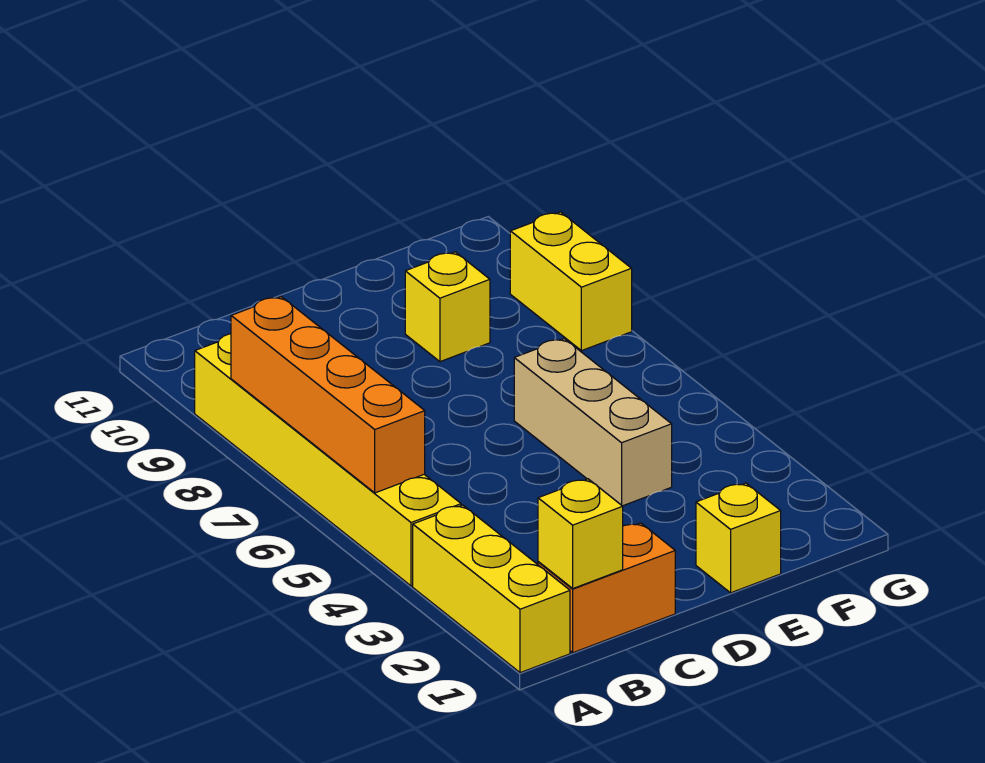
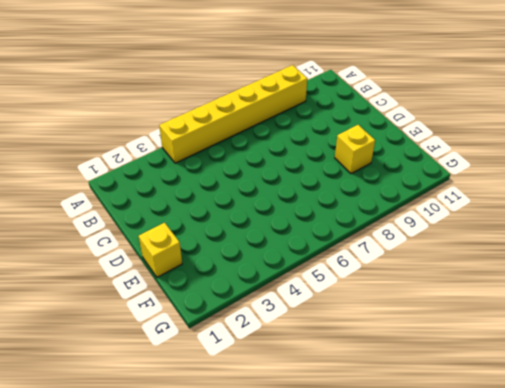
none -> yellow brick A1:A3 level 1
none -> orange brick B1:C1 level 1

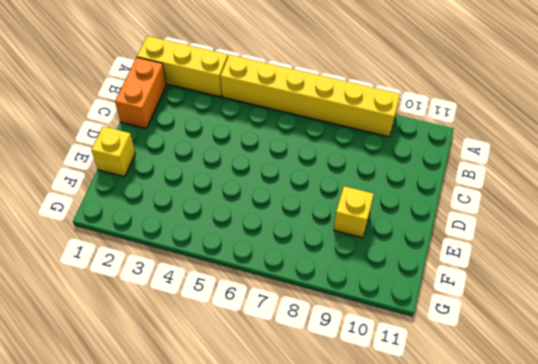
none -> tan brick E4:E6 level 1
none -> yellow brick G8:G9 level 1

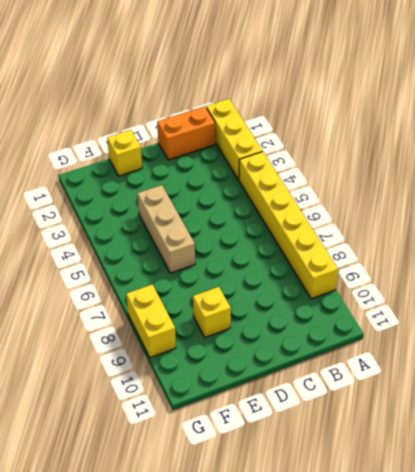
none -> orange brick A5:A8 level 2
none -> yellow brick B1 level 2

